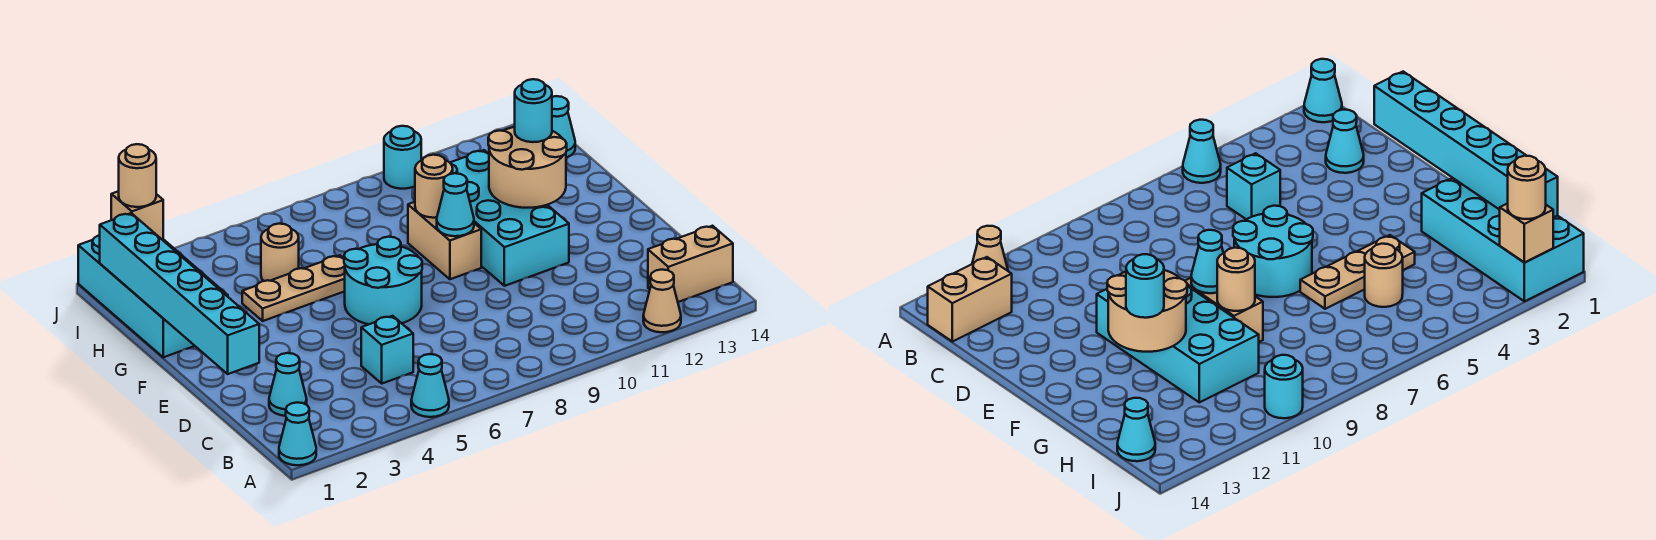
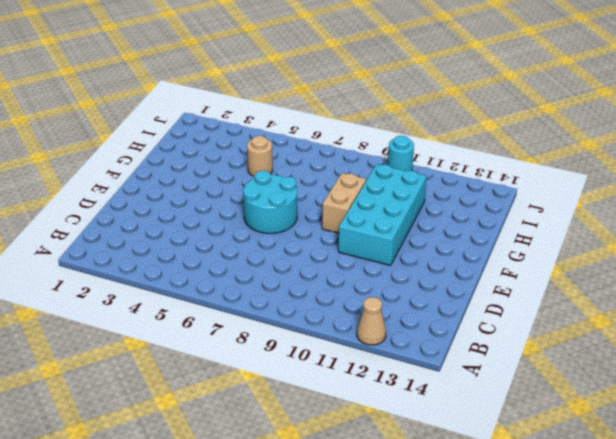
none -> cyan cone A1 level 1
none -> cyan cone A5 level 1
none -> tan brick B13:B14 level 1

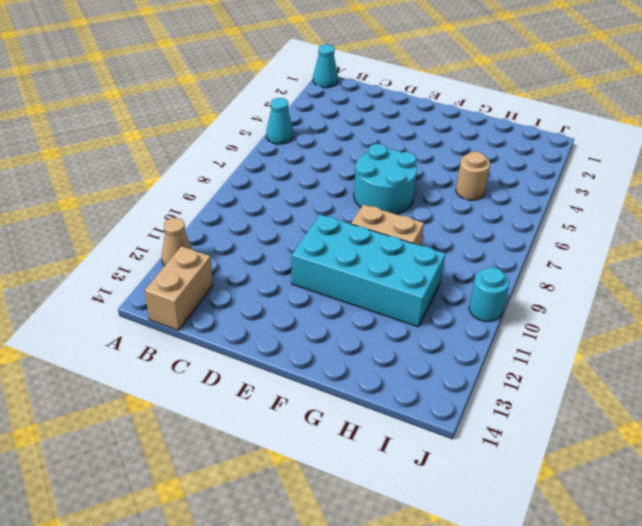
none -> cyan cone C2 level 1
none -> cyan brick C5 level 1
none -> cyan brick G1:J2 level 1

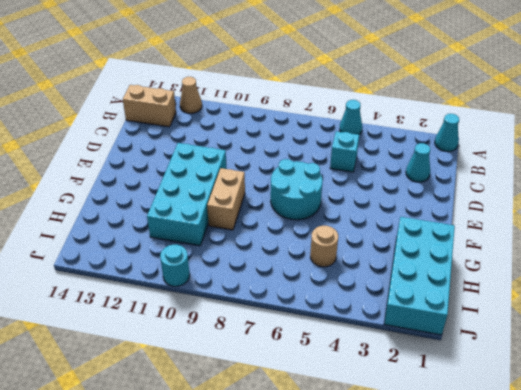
none -> tan plate G4:G6 level 1
none -> cyan cone I14 level 1
none -> cyan brick D1:I1 level 2

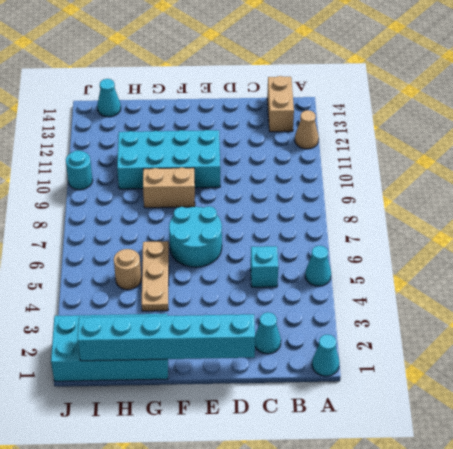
none -> cyan cone F9 level 2
none -> tan round brick F11:G12 level 2
none -> tan round brick G9 level 2

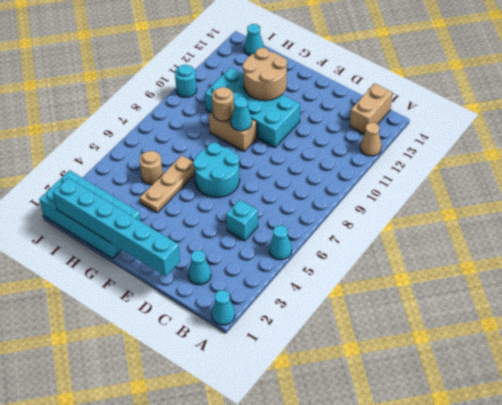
none -> tan brick J2 level 2
none -> cyan round brick G12 level 3
none -> tan round brick J2 level 3

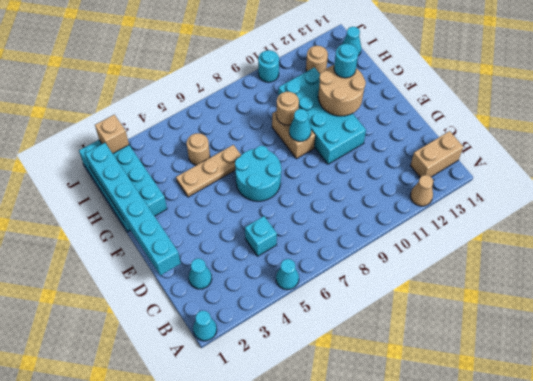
tan round brick I12 level 1 -> tan round brick J2 level 3

